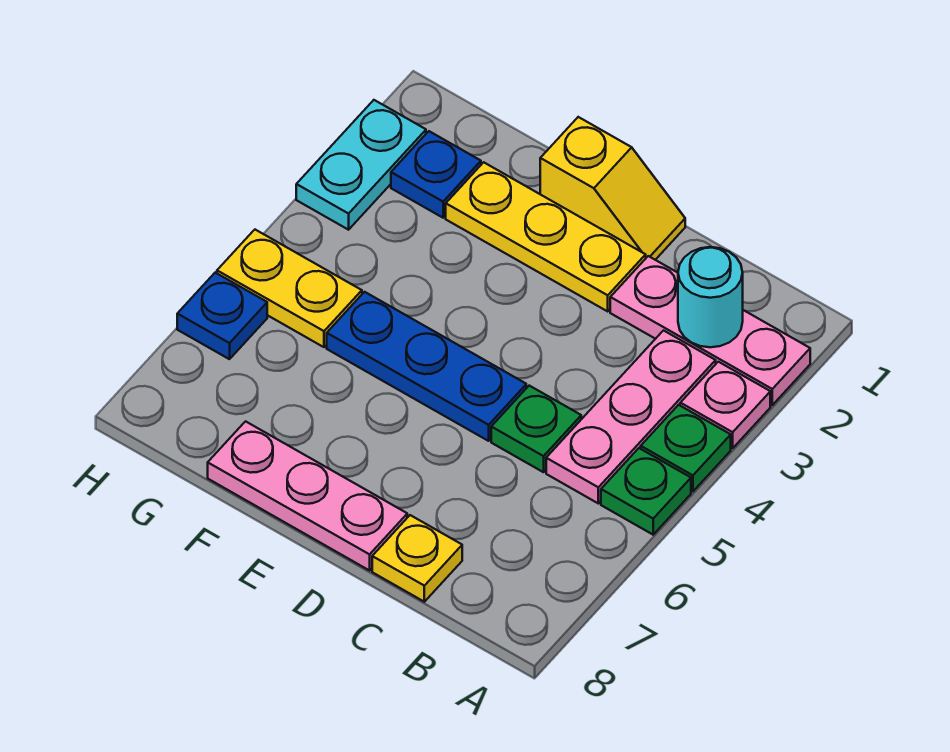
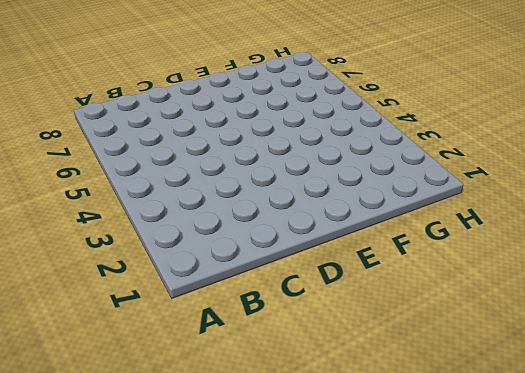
none -> pink plate A2:C2 level 1
none -> pink plate A3 level 1
none -> green plate A4 level 1

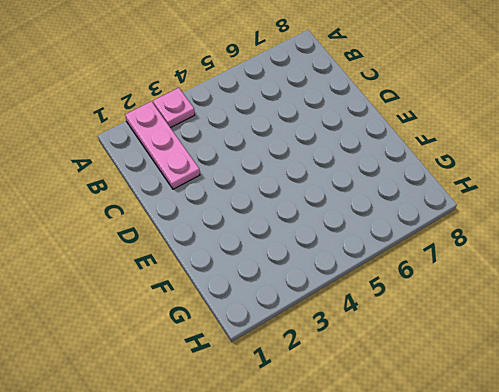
none -> green plate A4 level 1
none -> green plate A5 level 1
none -> pink plate B3:B5 level 1

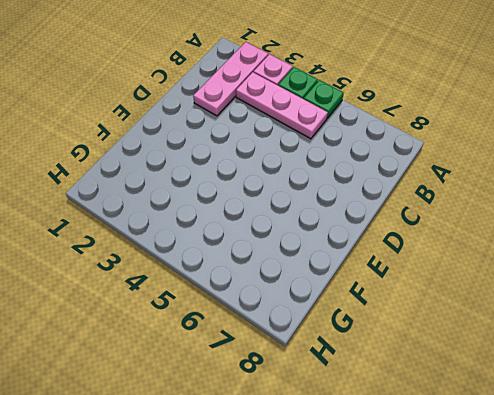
none -> green plate C5 level 1
none -> yellow plate C8 level 1
none -> yellow slope D1:E1 level 1 top E

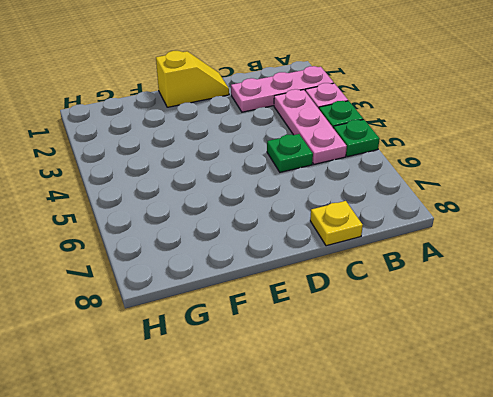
none -> yellow plate D2:F2 level 1
none -> blue plate D5:F5 level 1
none -> pink plate D8:F8 level 1

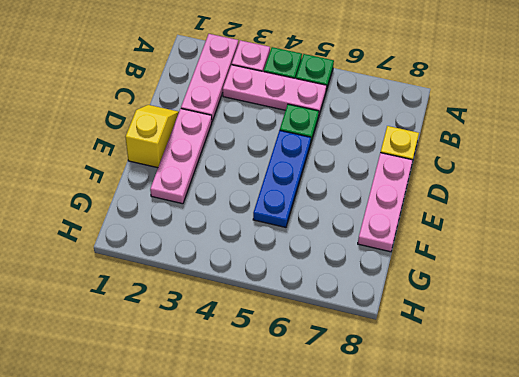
pink plate D2:F2 level 1 -> yellow plate D2:F2 level 1
none -> blue plate G2 level 1
none -> yellow plate G5:H5 level 1
none -> cyan plate H2:H3 level 1

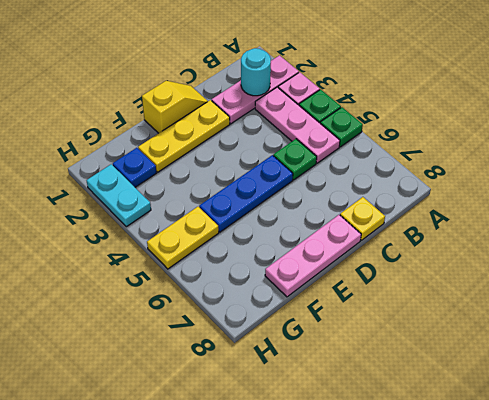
none -> blue plate H6 level 1

